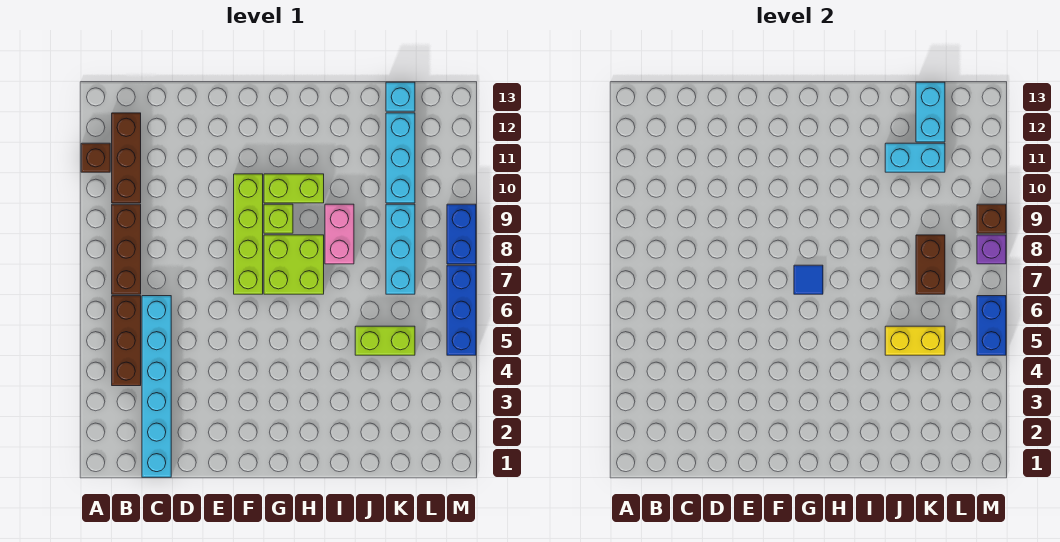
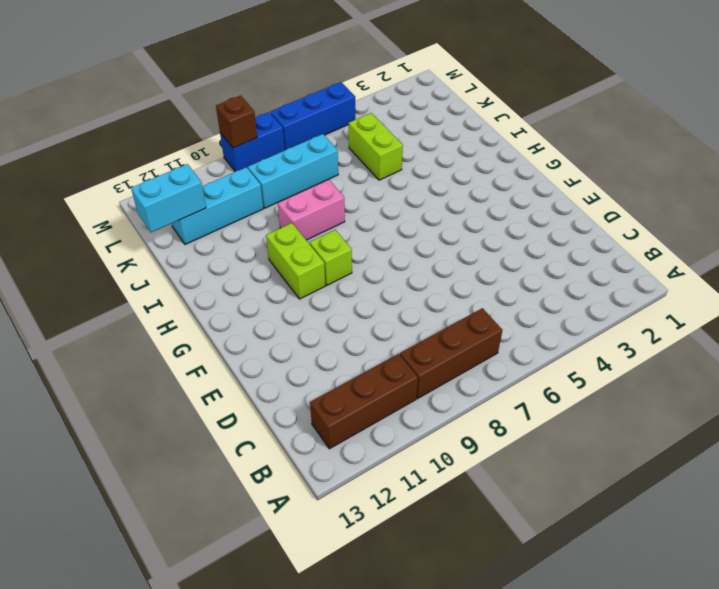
none -> brown brick A11 level 1
none -> brown brick B4:B6 level 1
none -> cyan brick C1:C6 level 1

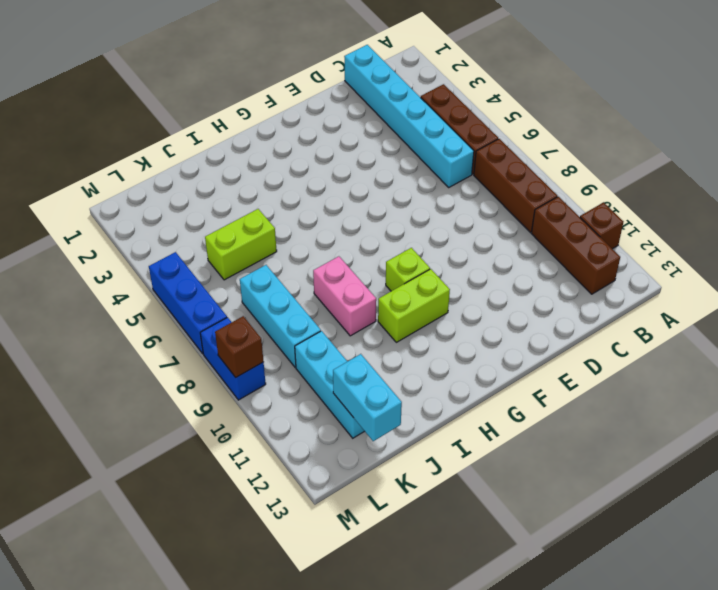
none -> lime brick F7:F10 level 1
none -> lime brick G7:H8 level 1
none -> cyan brick K13 level 1

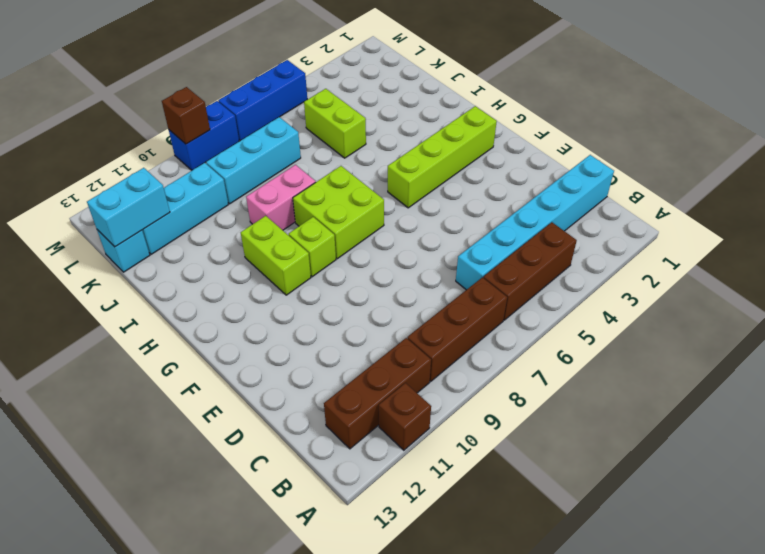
lime brick G2:G5 level 1 -> lime brick F7:F10 level 1
none -> blue tile G7 level 2
none -> yellow brick J5:K5 level 2
none -> cyan brick J11:K11 level 2

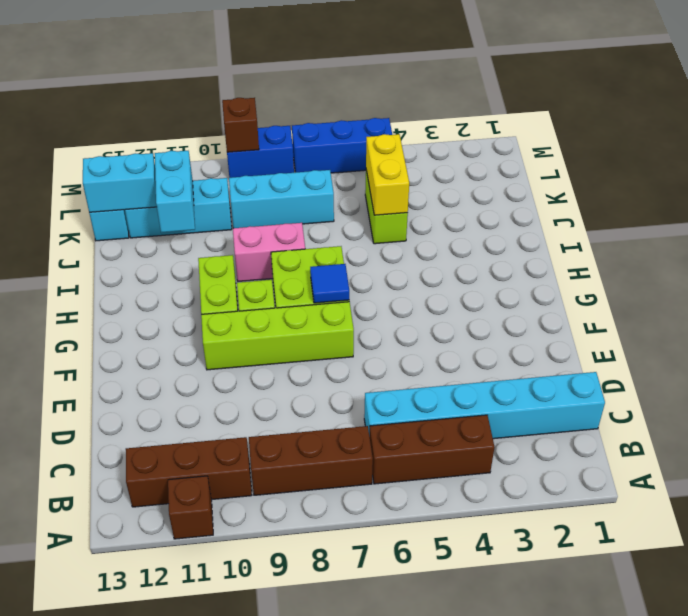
none -> brown brick K7:K8 level 2
none -> blue brick M5:M6 level 2
none -> purple brick M8 level 2

